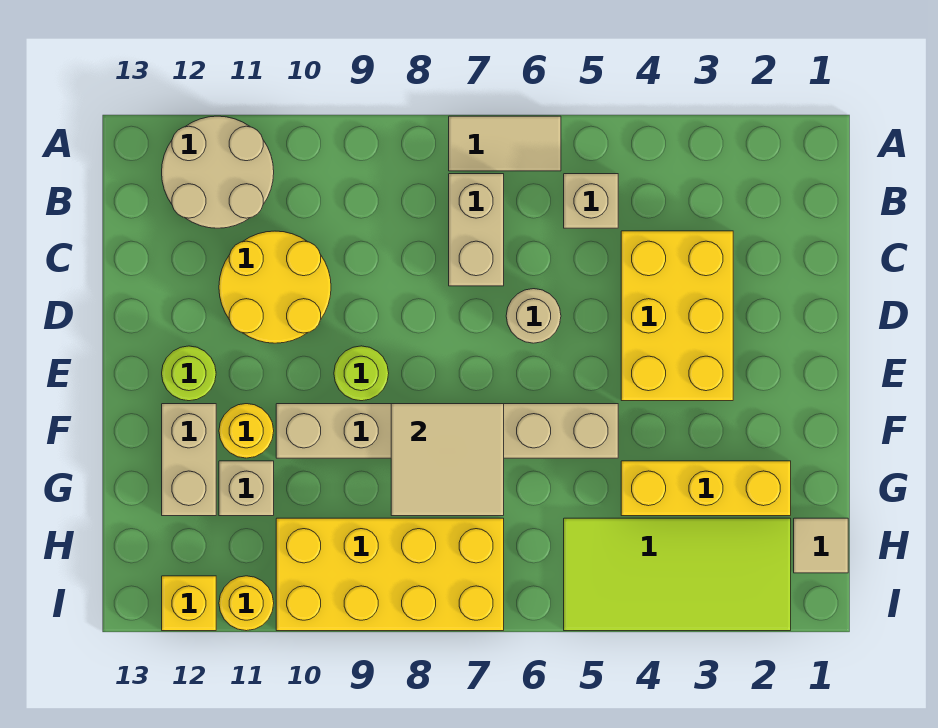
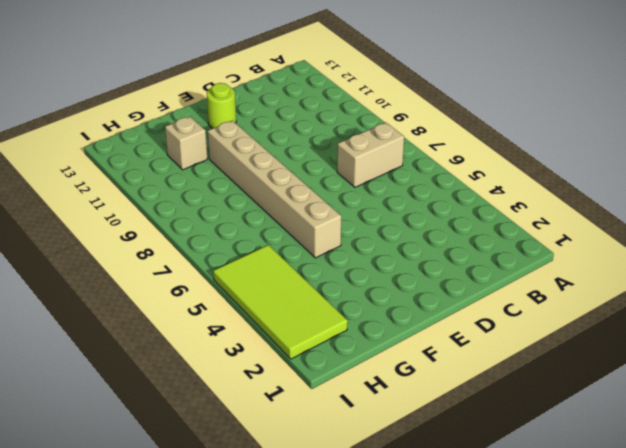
none -> tan tile A6:A7 level 1
none -> tan round brick A11:B12 level 1
none -> tan brick B5 level 1

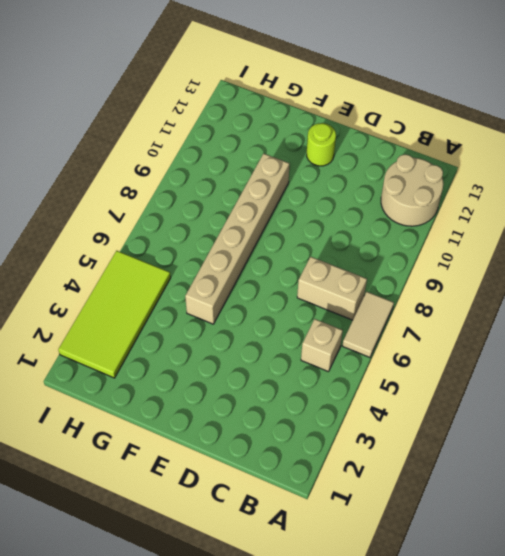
none -> yellow brick C3:E4 level 1
none -> yellow round brick C10:D11 level 1
none -> tan round brick D6 level 1

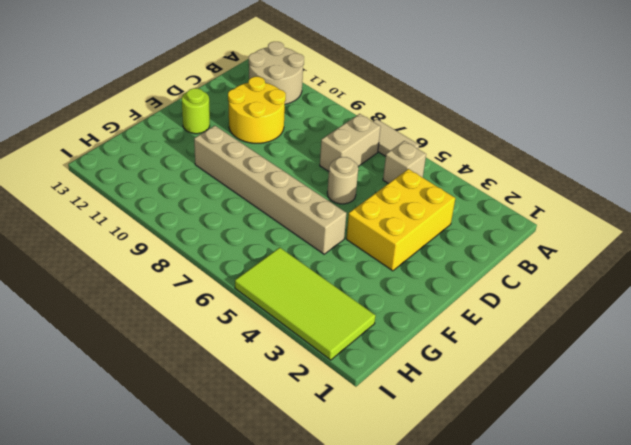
none -> lime round brick E9 level 1
none -> yellow round brick F11 level 1
none -> tan brick F12:G12 level 1

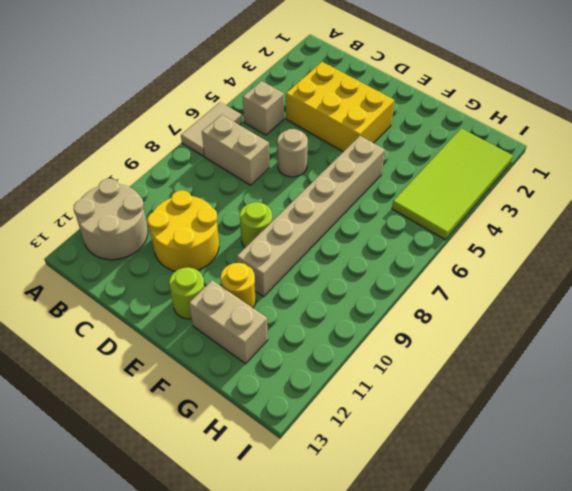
none -> yellow brick G2:G4 level 1
none -> tan brick G11 level 1
none -> tan tile H1 level 1

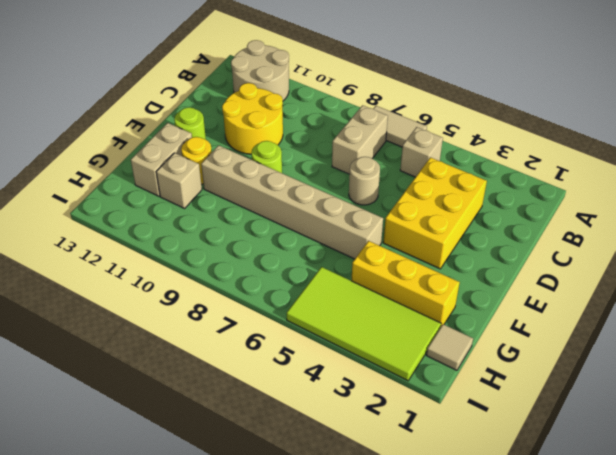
none -> yellow brick H7:I10 level 1
none -> yellow round brick I11 level 1
none -> yellow brick I12 level 1

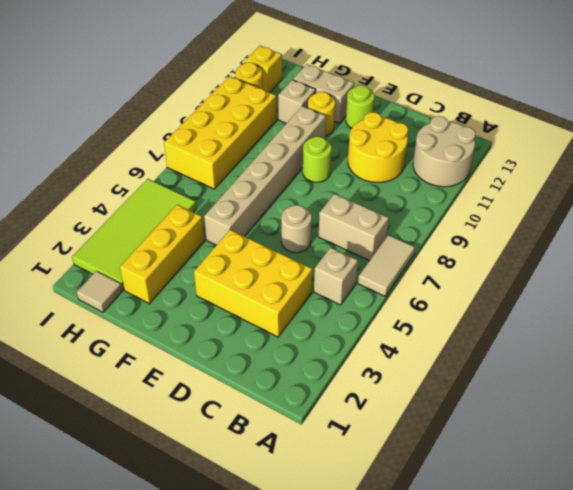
none -> tan tile F7:G8 level 2

